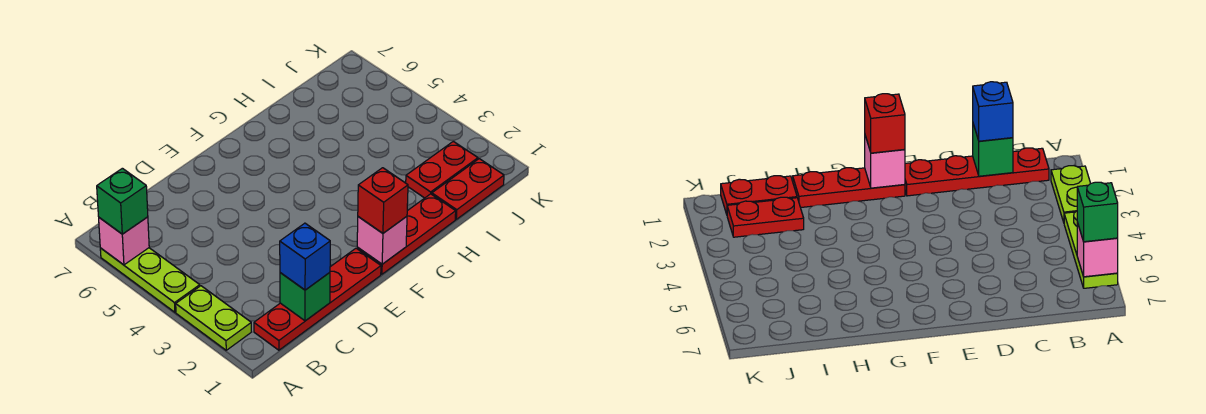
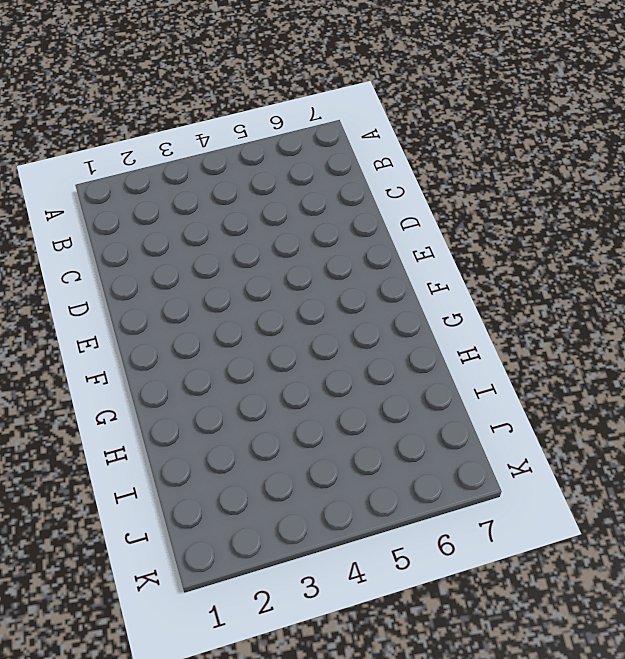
none -> lime plate A2:A3 level 1
none -> lime plate A4:A6 level 1
none -> red plate B1:E1 level 1

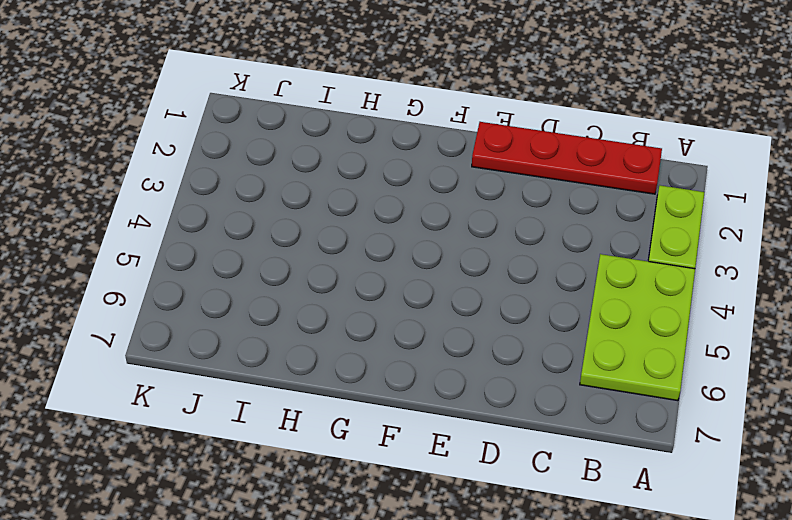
lime plate A4:B6 level 1 -> lime plate A4:A6 level 1
none -> red plate F1:H1 level 1
none -> red plate I1:J1 level 1
none -> red plate I2:J2 level 1

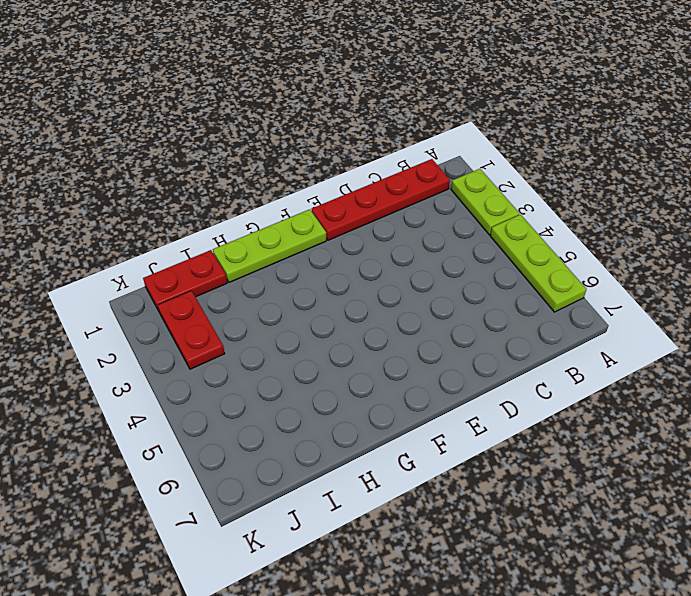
lime plate F1:H1 level 1 -> red plate F1:H1 level 1
red plate J2:J3 level 1 -> red plate I2:J2 level 1
none -> pink brick A6 level 2
none -> green brick C1 level 2
none -> pink brick F1 level 2

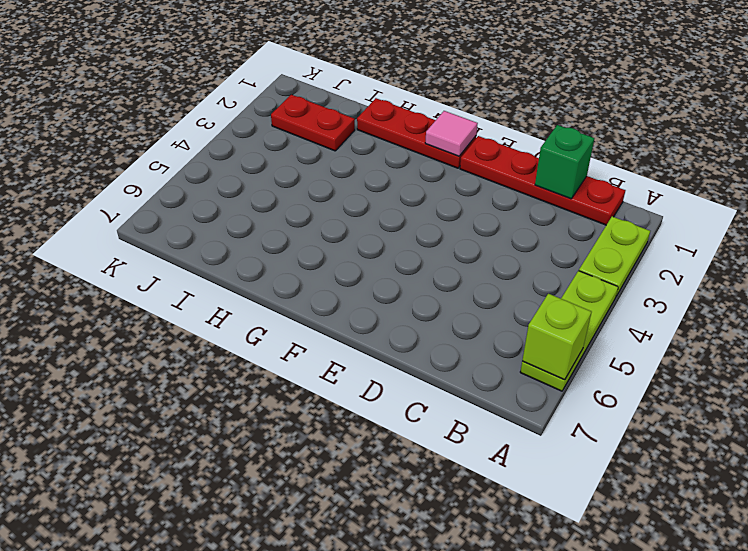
lime brick A6 level 2 -> pink brick A6 level 2
pink tile F1 level 2 -> pink brick F1 level 2
none -> red plate I1:J1 level 1
none -> green brick A6 level 3
none -> blue brick C1 level 3

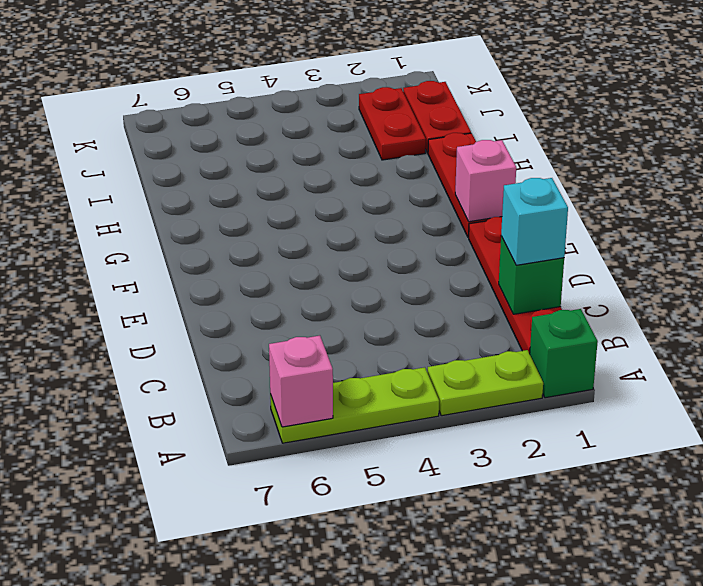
green brick A1 level 1 -> green brick A6 level 3
cyan brick C1 level 3 -> blue brick C1 level 3
none -> red brick F1 level 3

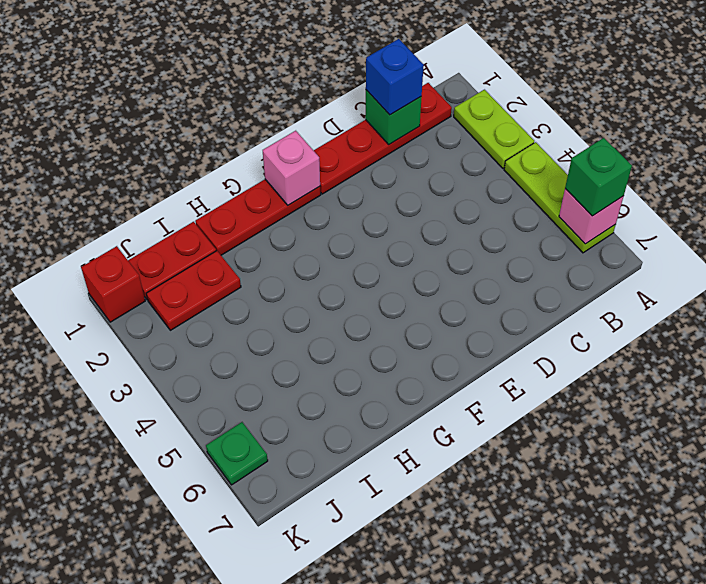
red brick K1 level 1 -> red brick F1 level 3
green plate K6 level 1 -> none

